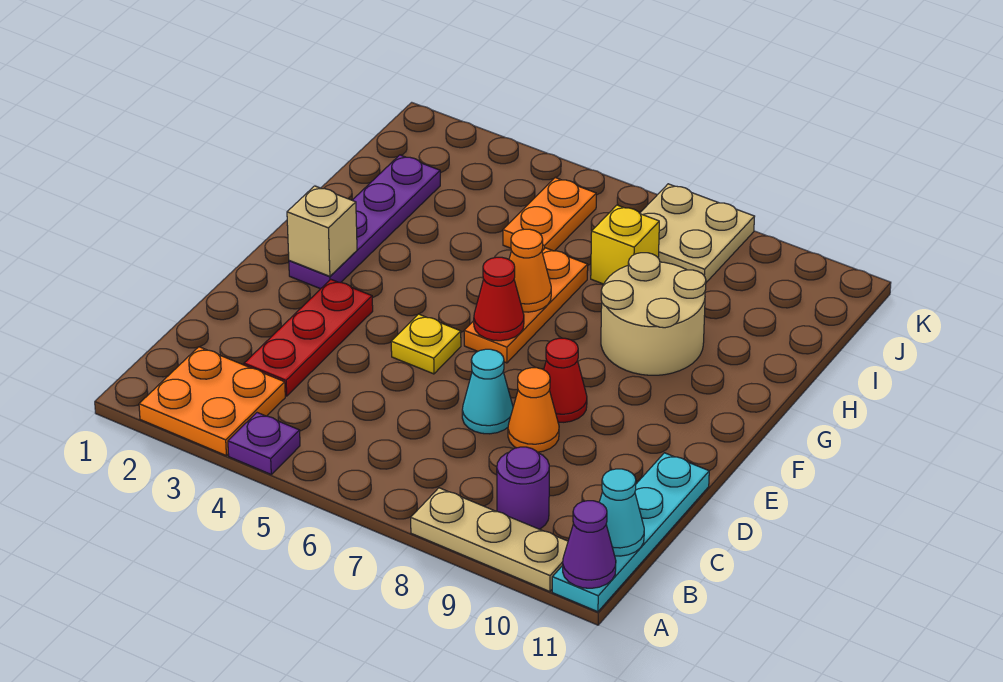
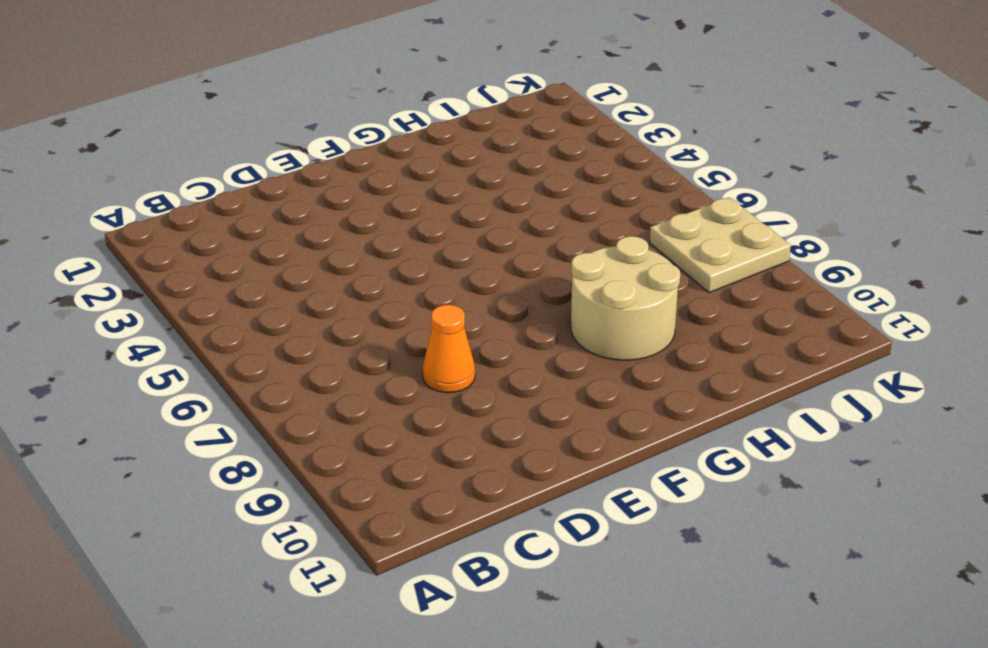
none -> orange plate A2:B3 level 1
none -> purple plate A4 level 1
none -> tan plate A8:A10 level 1

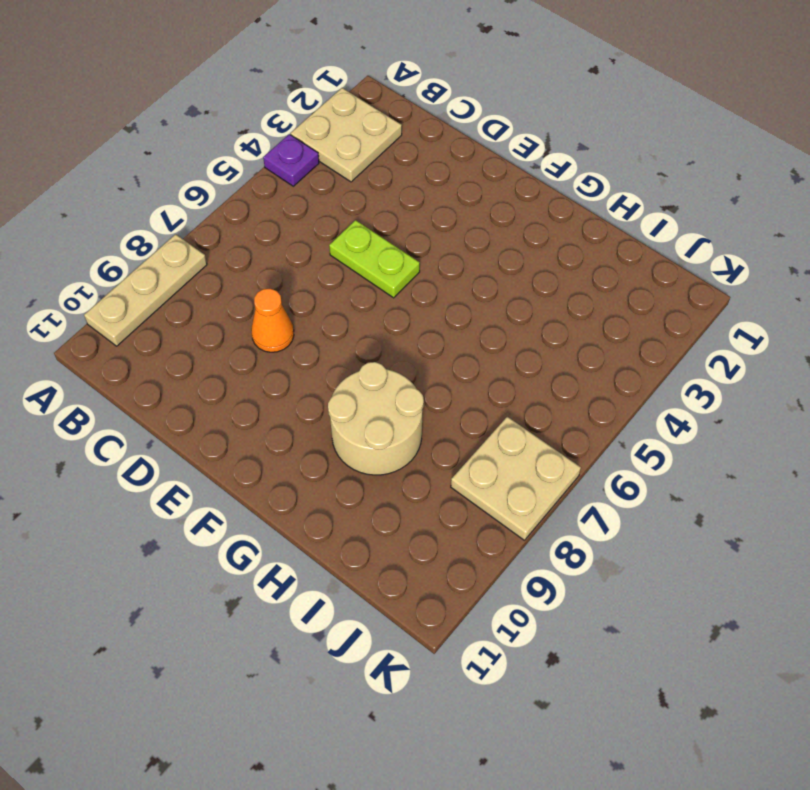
tan plate A2:B3 level 1 -> orange plate A2:B3 level 1
lime plate D5:E5 level 1 -> yellow plate E5 level 1
none -> cyan plate A11:D11 level 1
none -> purple round brick B9 level 1
none -> red plate C3:E3 level 1

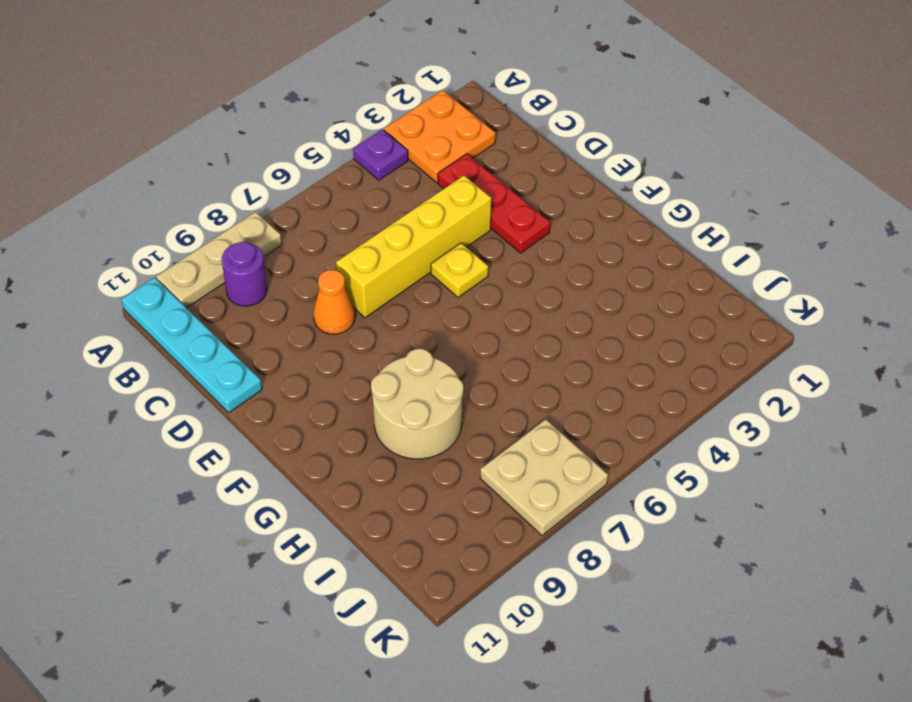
yellow brick D4:D7 level 1 -> cyan cone D7 level 1
none -> red cone E8 level 1
none -> purple plate F2:I2 level 1
none -> orange plate F6:H6 level 1

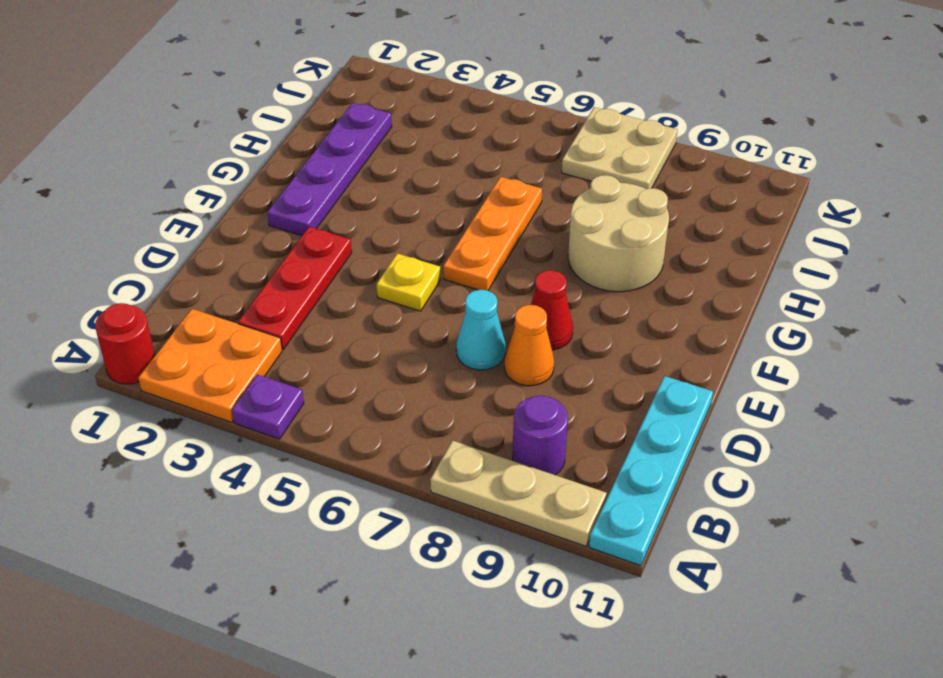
red round brick A1 level 1 -> none
none -> orange plate I5:J5 level 1
none -> yellow brick I7 level 1
none -> purple cone A11 level 2

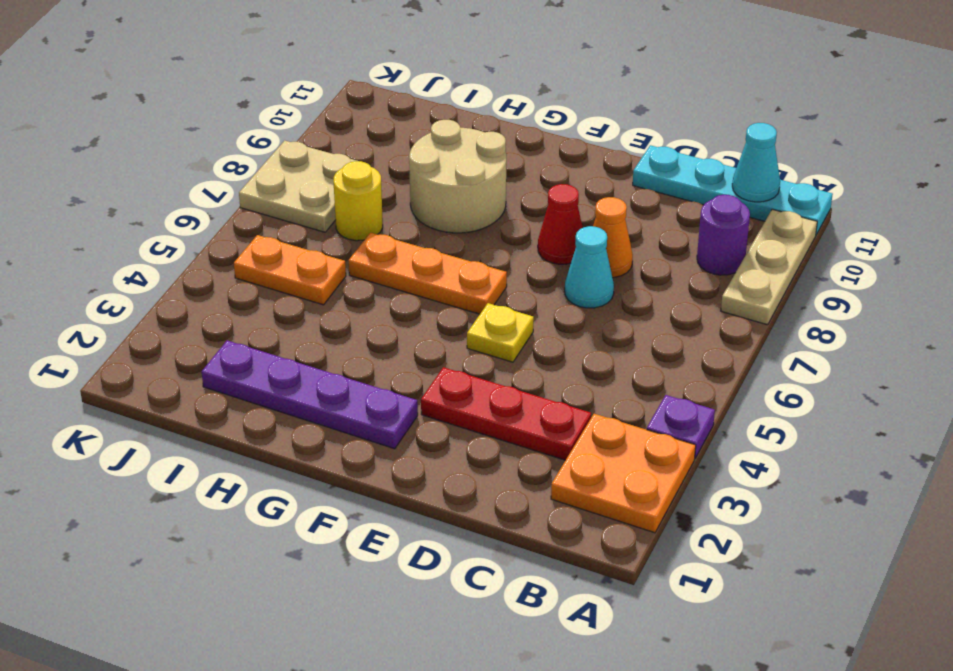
yellow round brick I7 level 1 -> yellow brick I7 level 1
none -> purple cone A11 level 2
none -> tan brick F2 level 2
none -> red cone F6 level 2

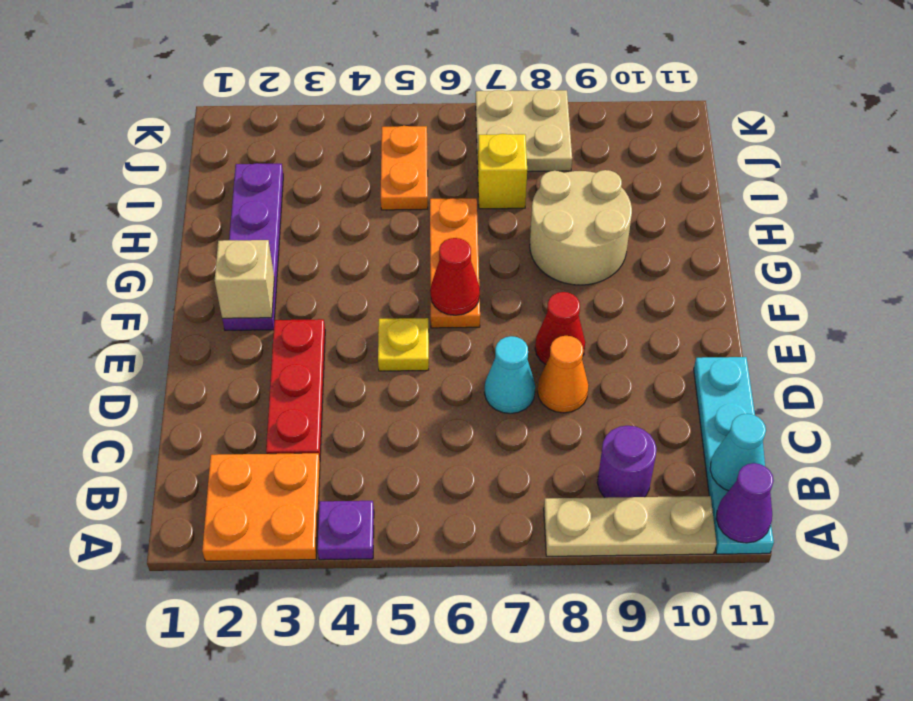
none -> orange cone G6 level 2

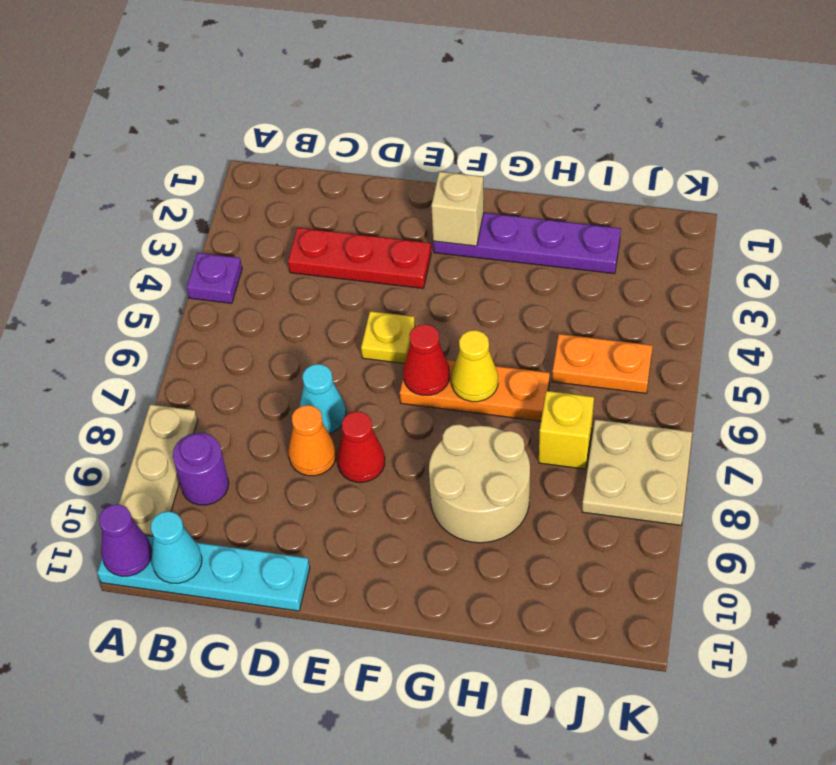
yellow cone G6 level 2 -> orange cone G6 level 2
none -> orange plate A2:B3 level 1

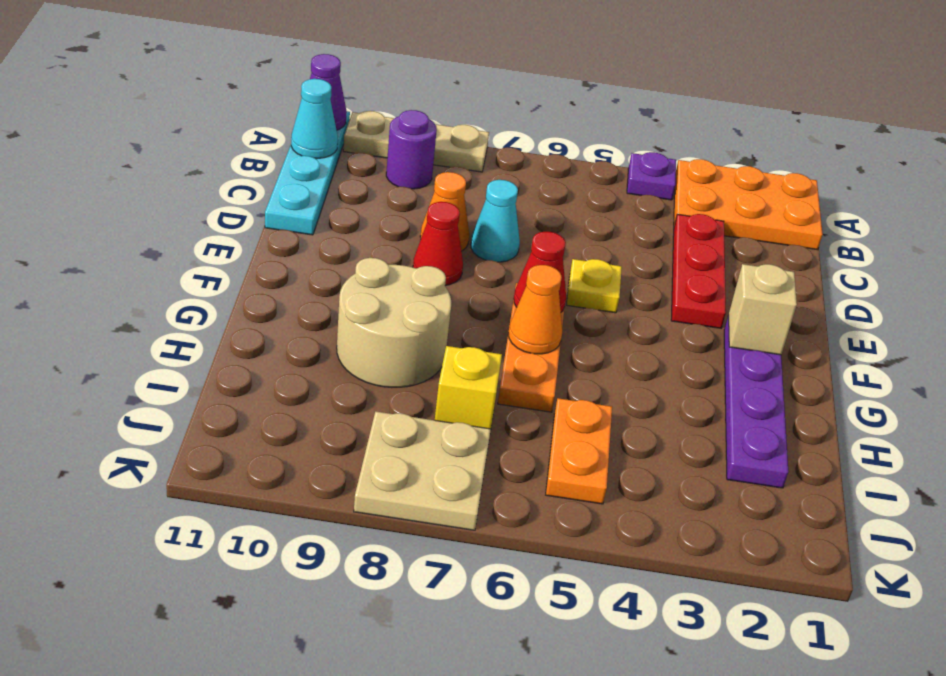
orange plate A1:B3 level 1 -> orange plate A2:B3 level 1

